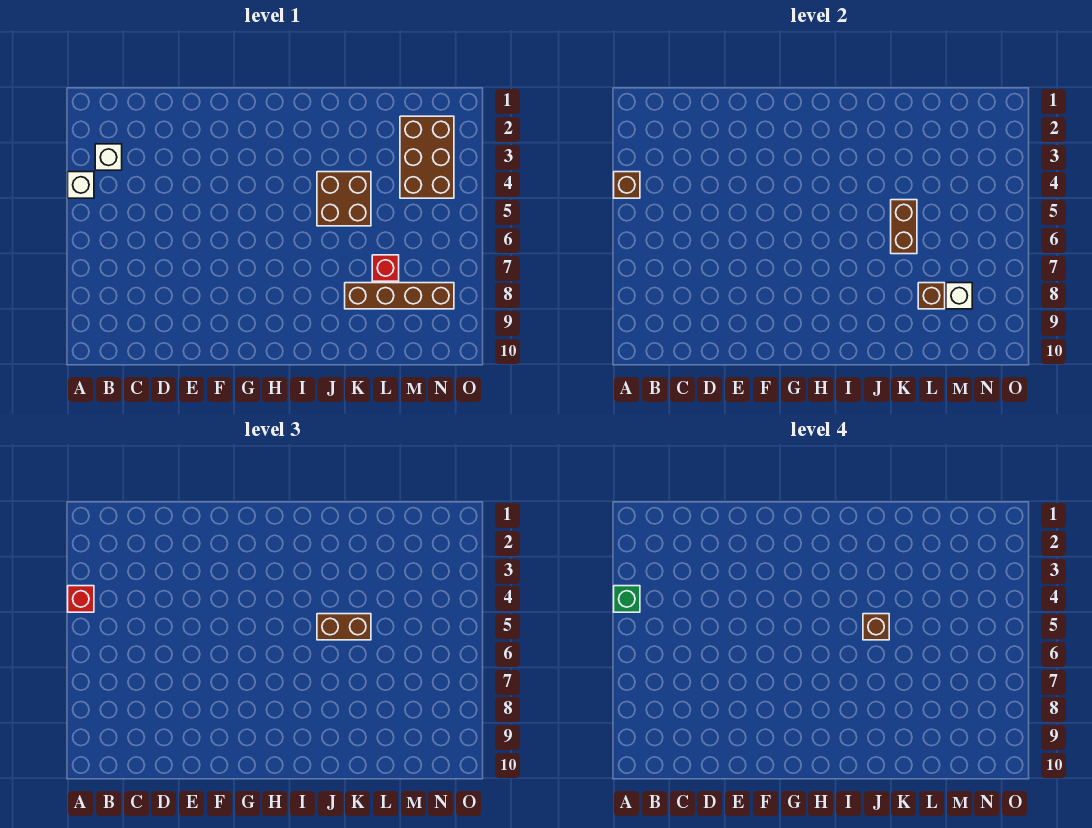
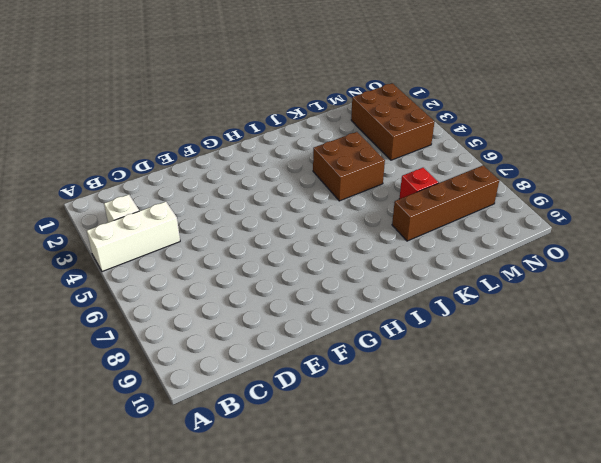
white brick A4:C4 level 1 -> white brick A4 level 1
none -> brown brick A4 level 2
none -> brown brick K5:K6 level 2
none -> brown brick L8 level 2

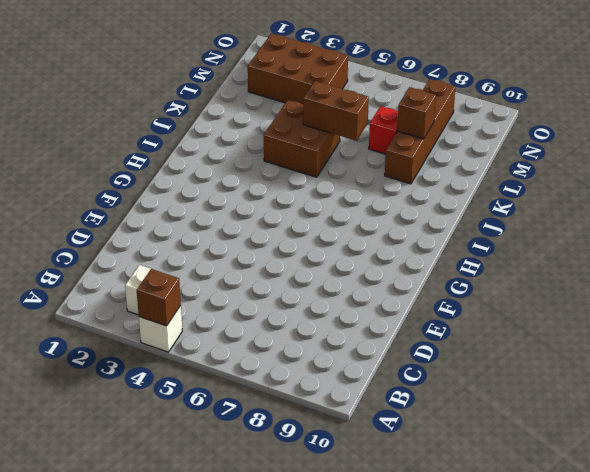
none -> white brick M8 level 2
none -> red brick A4 level 3
none -> brown brick J5:K5 level 3

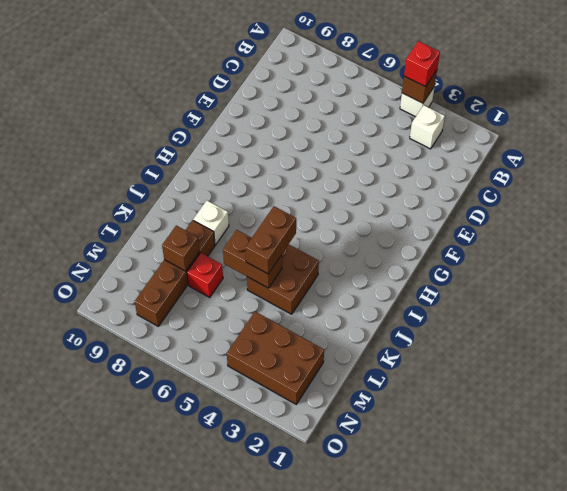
white brick J8 level 1 -> white brick M8 level 2
none -> green brick A4 level 4
none -> brown brick J5 level 4

